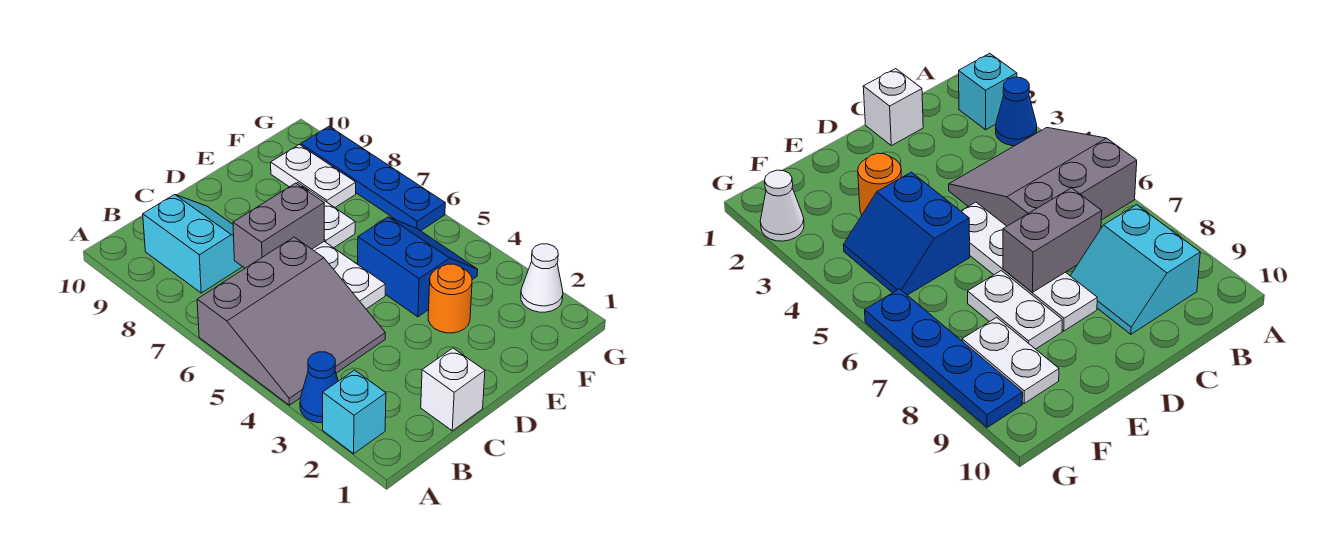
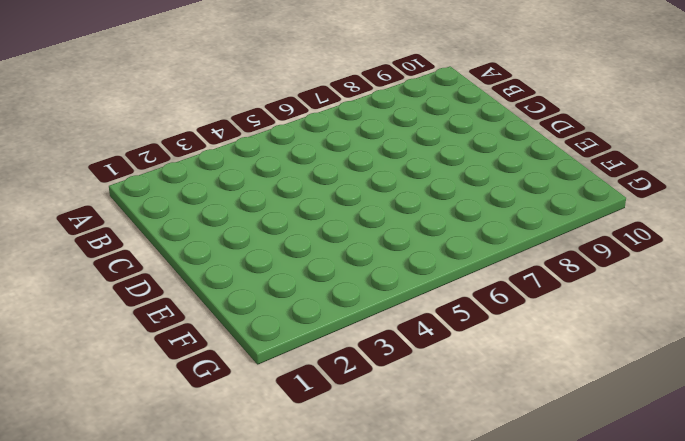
none -> cyan brick A2 level 1
none -> blue cone A3 level 1
none -> grey slope A4:C6 level 1 top 6

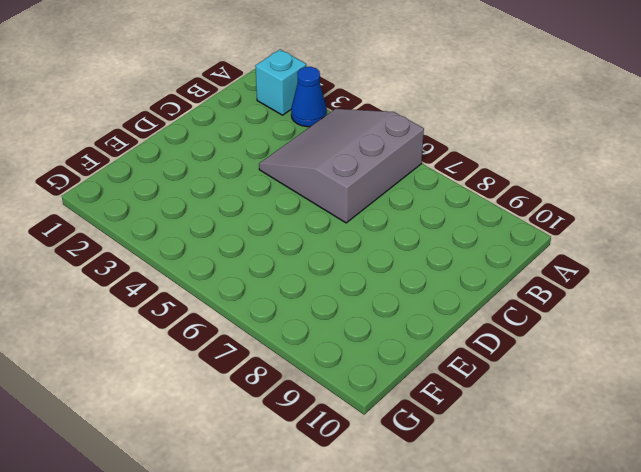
none -> cyan slope B8:C9 level 1 top B
none -> white brick C1 level 1
none -> white plate D5:D8 level 1

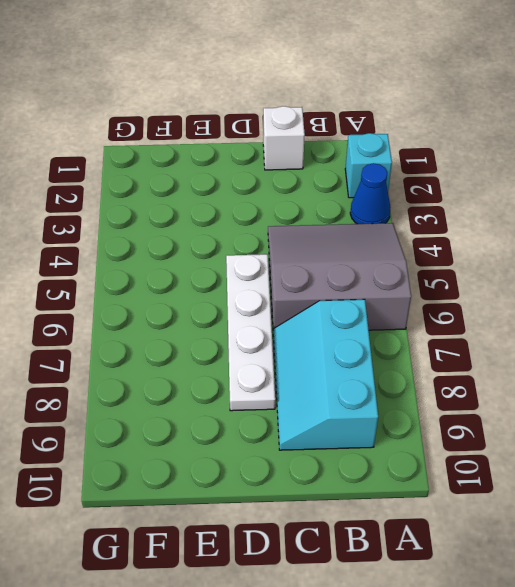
cyan slope B7:C9 level 1 top B -> cyan slope B8:C9 level 1 top B
none -> orange round brick E3 level 1
none -> blue slope E4:F5 level 1 top E
none -> white plate E7:E8 level 1

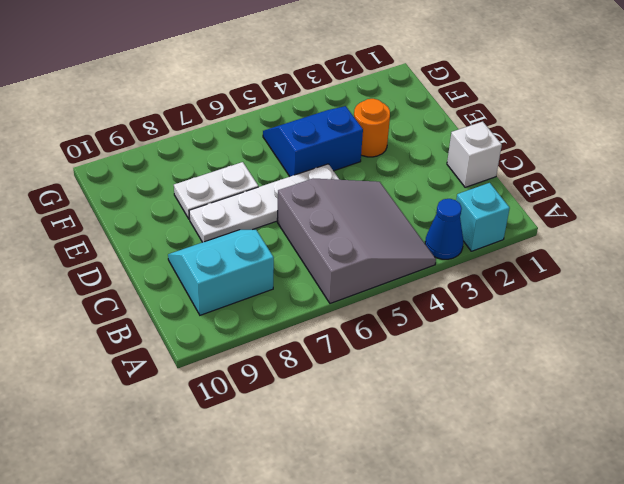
none -> white plate F8:F9 level 1
none -> white cone G2 level 1
none -> blue plate G6:G9 level 1

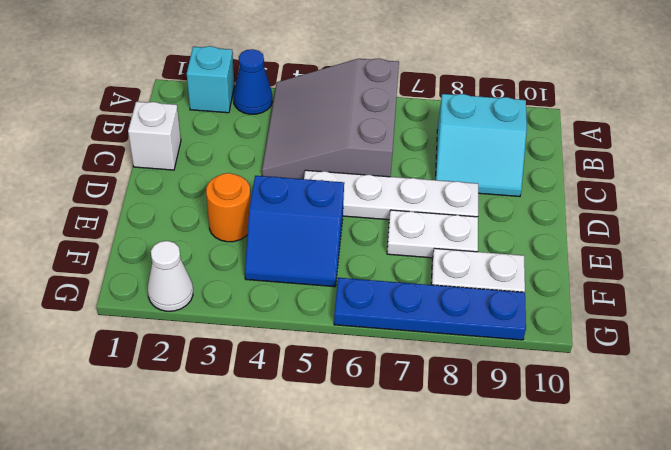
none -> grey brick C7:D7 level 2

